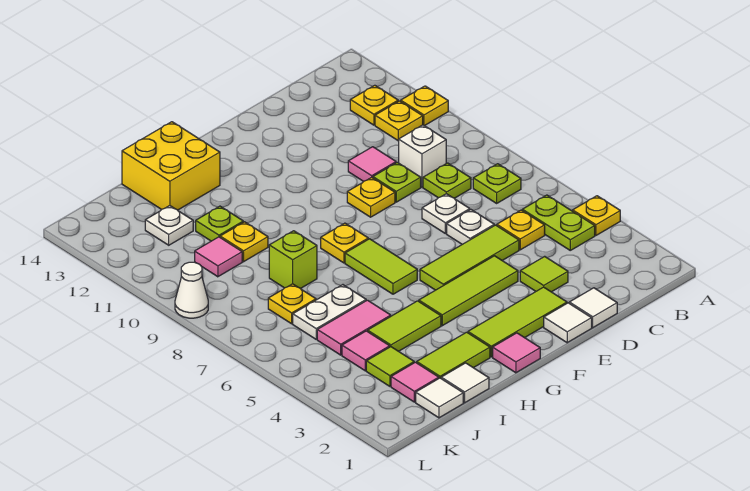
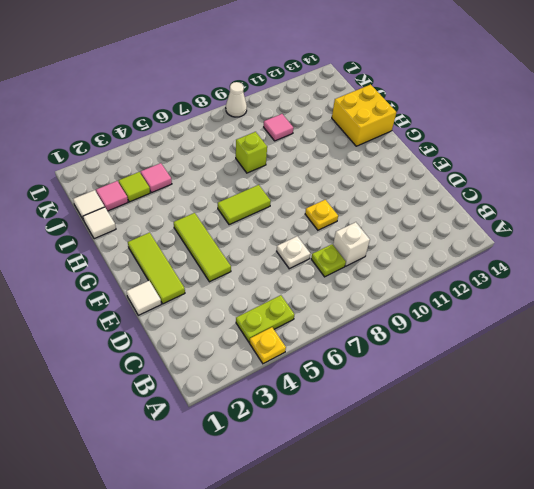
none -> yellow plate A11 level 1
none -> lime plate B7 level 1
none -> yellow plate B11 level 1
none -> yellow plate B12 level 1

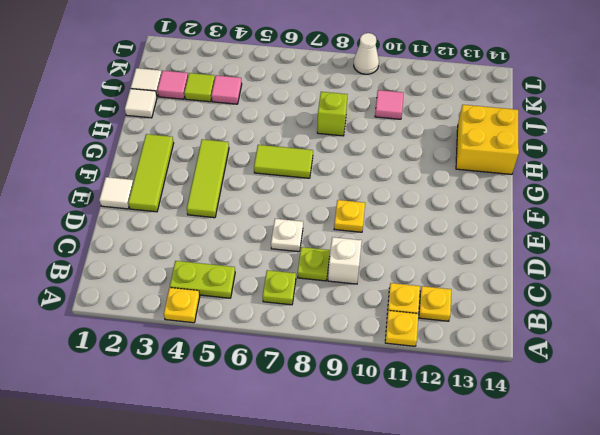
none -> yellow plate C5 level 1
none -> white tile D1 level 1
none -> lime tile D3 level 1
none -> lime tile D5:F5 level 1

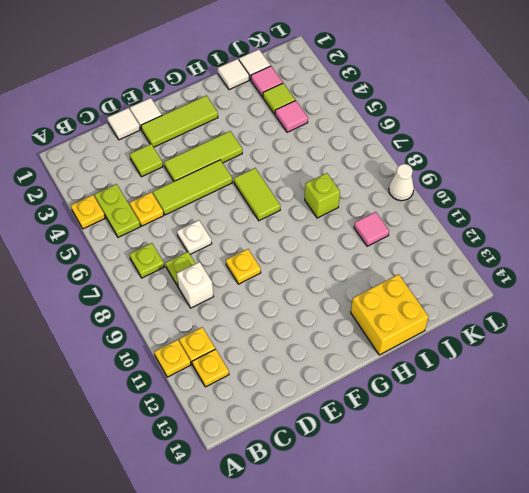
none -> white plate D6 level 1
none -> lime plate D9 level 1
none -> pink tile D10 level 1
none -> pink tile G1 level 1

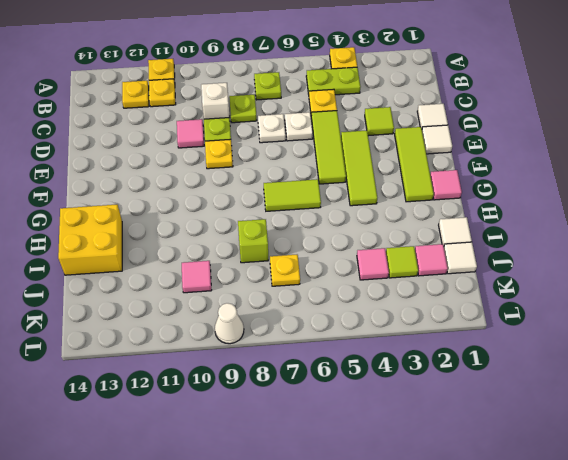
none -> yellow plate G8 level 1
none -> lime tile H2:I2 level 1
none -> lime tile H4:I4 level 1
none -> pink tile I5:J5 level 1

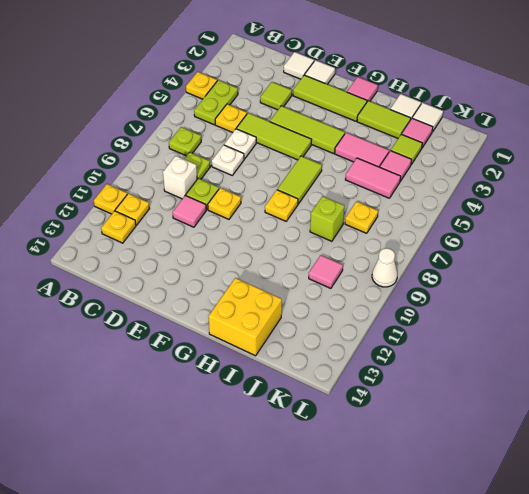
pink tile H4:I4 level 1 -> lime tile H4:I4 level 1
none -> white plate I6:J6 level 1
none -> yellow plate I10 level 1
none -> lime plate I11 level 1
none -> white plate J12 level 1

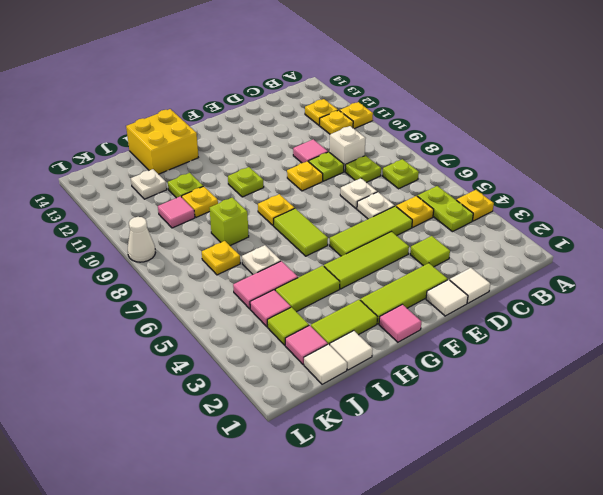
lime plate G10 level 1 -> none
white plate I6 level 1 -> white plate I6:J6 level 1

